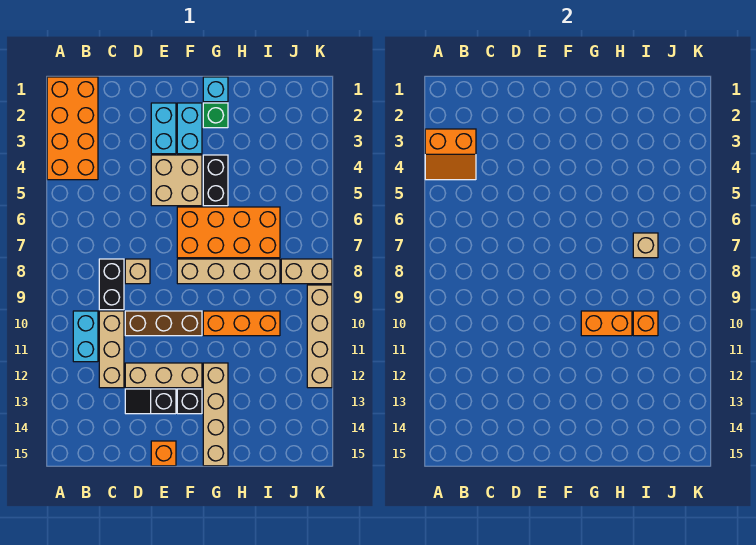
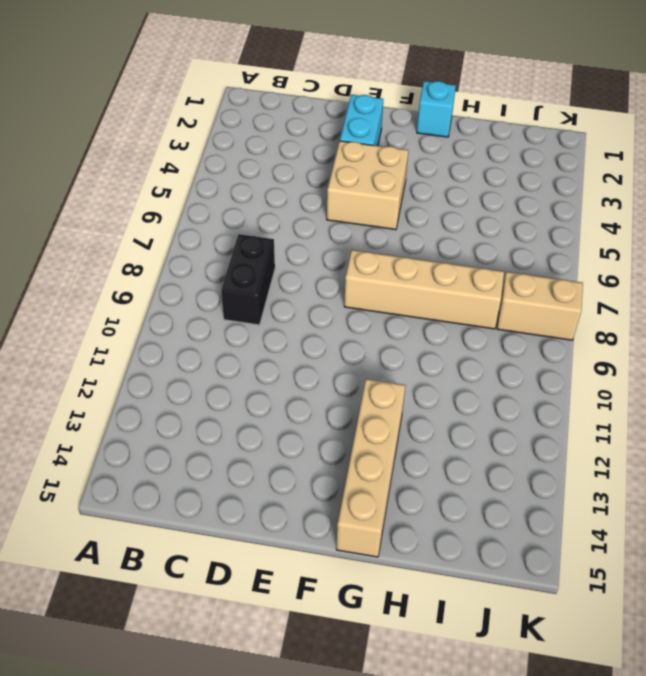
none -> orange brick A1:B4 level 1
none -> cyan brick B10:B11 level 1
none -> tan brick C10:C12 level 1

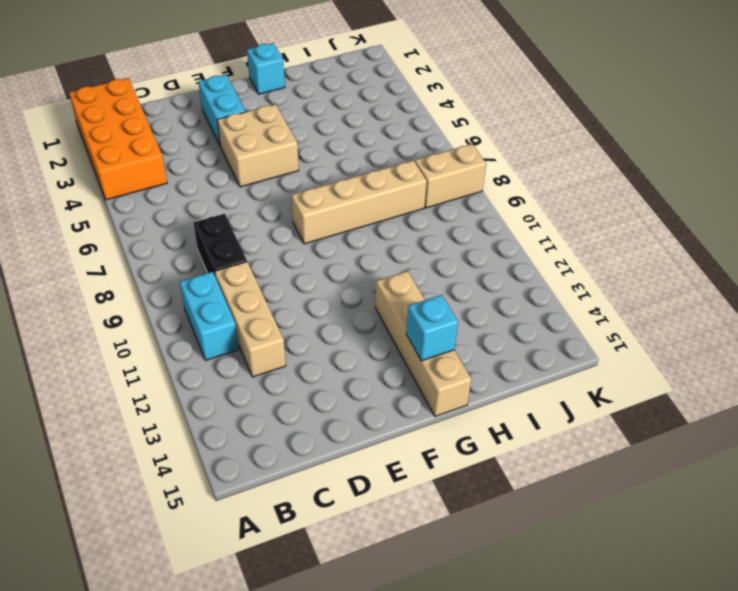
cyan brick G14 level 2 -> none
none -> tan brick D8 level 1
none -> brown brick D10:F10 level 1
none -> tan brick D12:F12 level 1

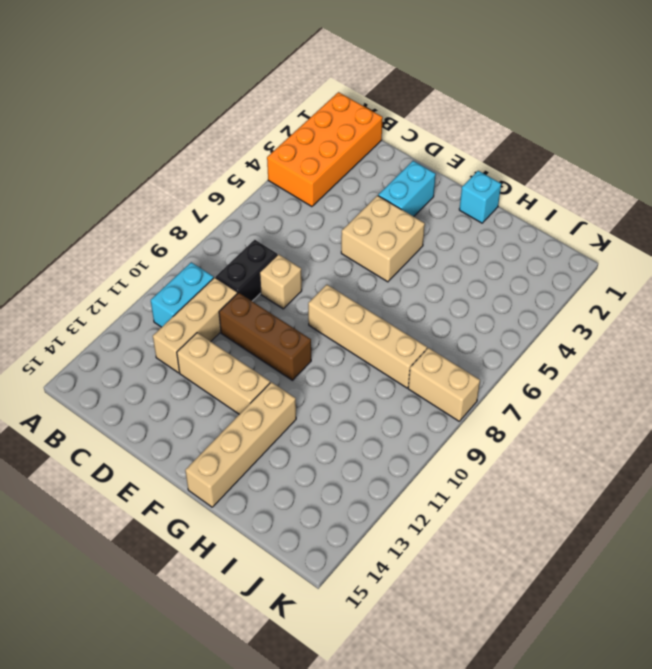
none -> black slope D13:E13 level 1 top E
none -> orange brick E15 level 1
none -> cyan brick F2:F3 level 1

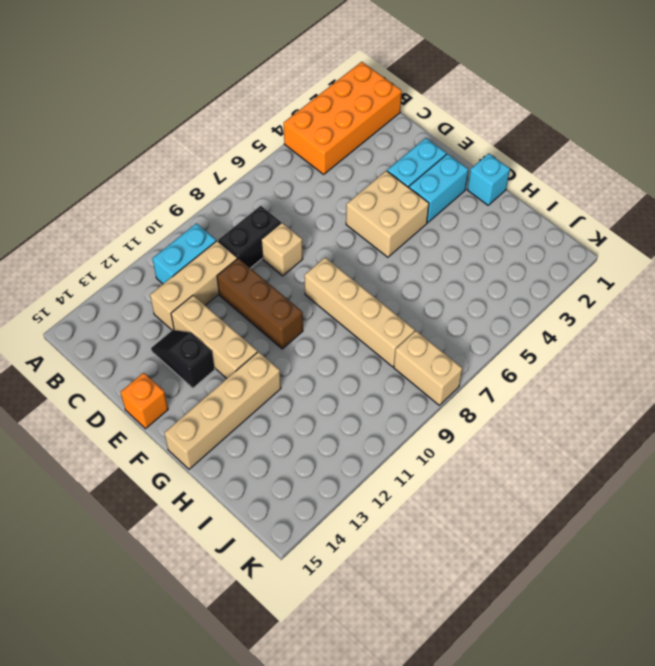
none -> orange brick F6:I7 level 1
none -> black brick F13 level 1
none -> green brick G2 level 1

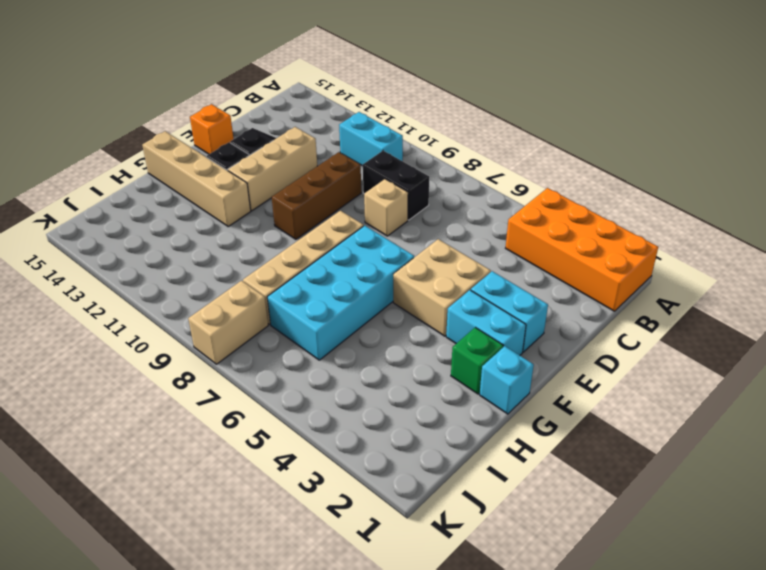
cyan brick F6:I7 level 1 -> orange brick F6:I7 level 1
none -> tan brick C10:C12 level 1
none -> black brick G4:G5 level 1
none -> orange brick G10:I10 level 1

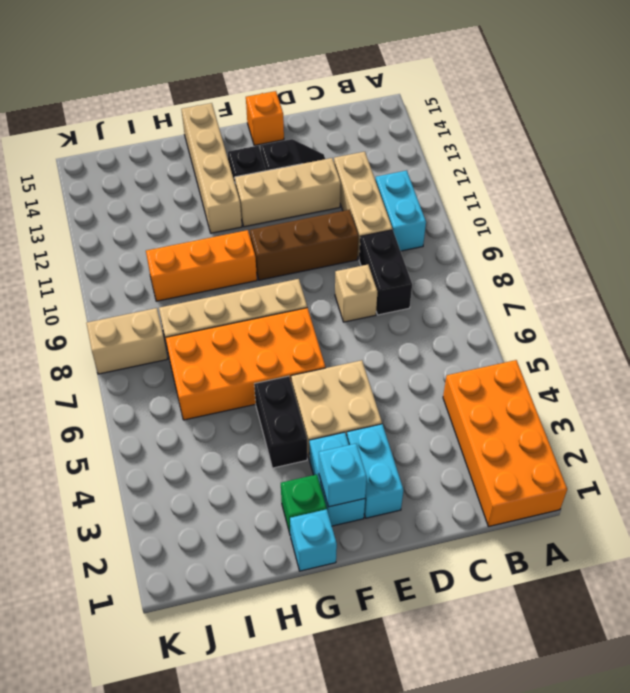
cyan brick F2 level 2 -> none
none -> tan brick K9:K12 level 1
none -> orange slope A3:B4 level 2 top 3
none -> orange brick G10:H10 level 2

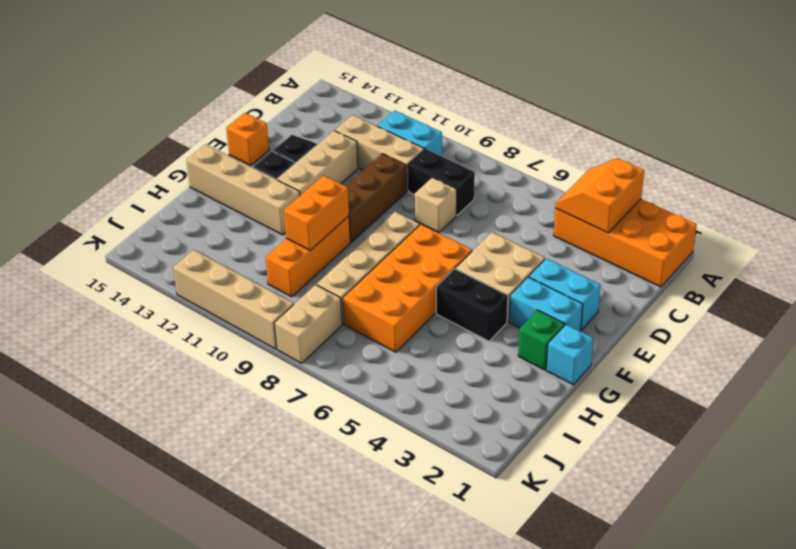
none -> tan brick I7 level 2
none -> orange brick I10 level 2

